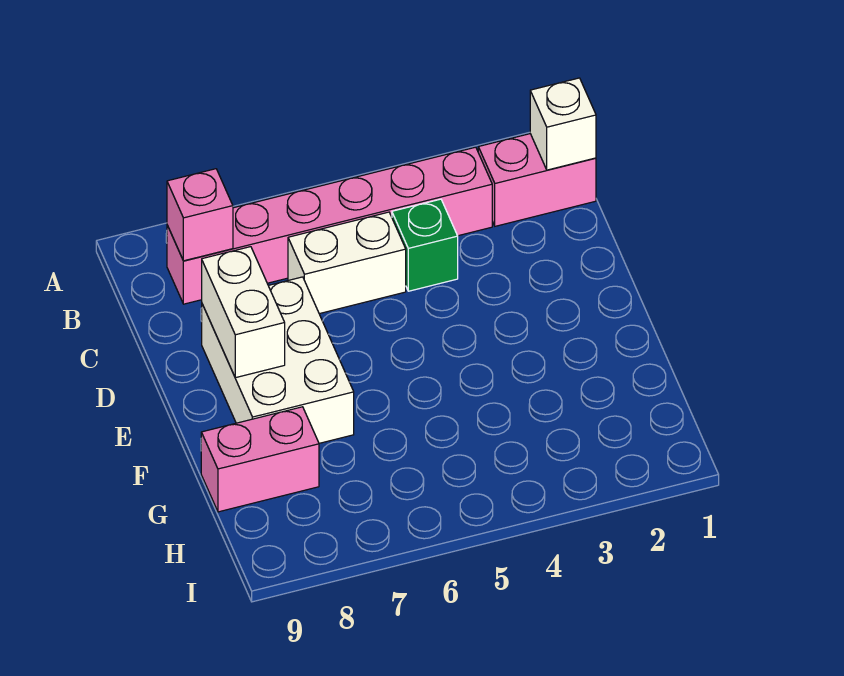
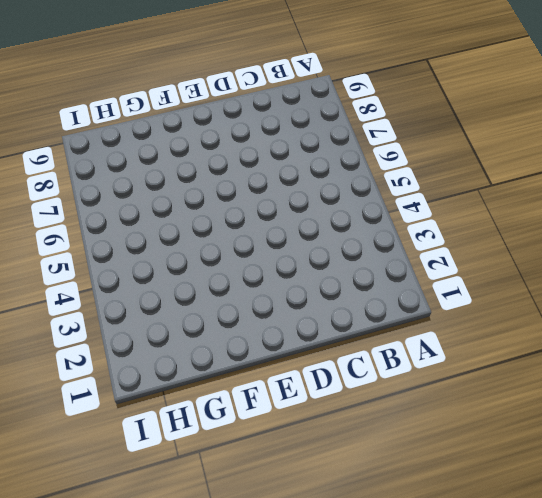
none -> pink brick B1:B2 level 1
none -> pink brick B3:B8 level 1

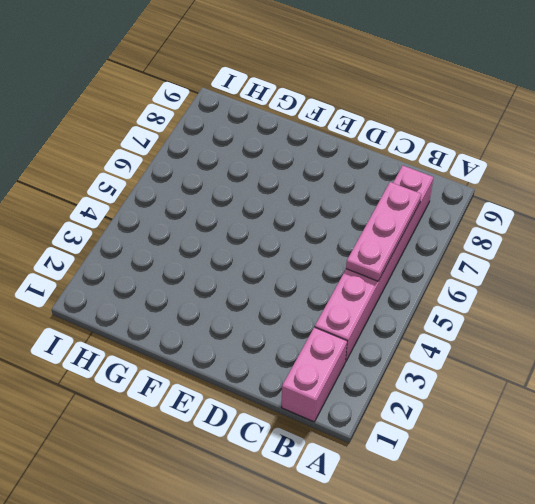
pink plate B5:B7 level 2 -> none
none -> green brick C4 level 1
none -> white brick C5:C6 level 1

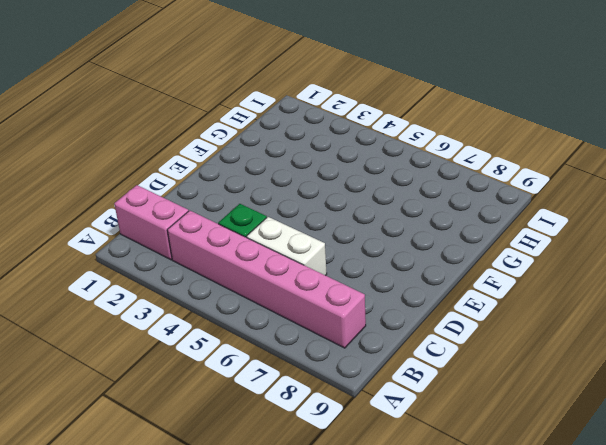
none -> white brick D7:F8 level 1
none -> pink brick G8:G9 level 1

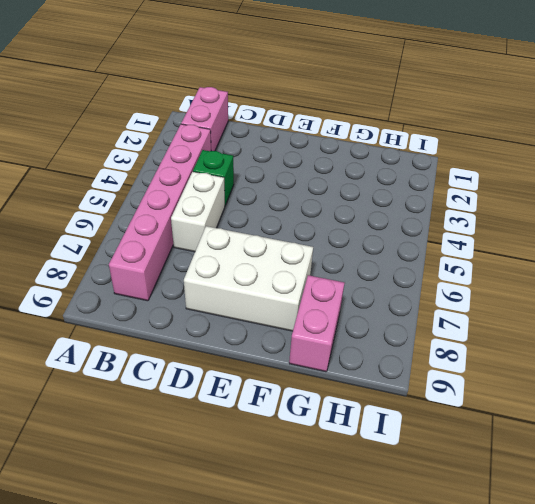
none -> white brick B1 level 2
none -> pink brick B8 level 2

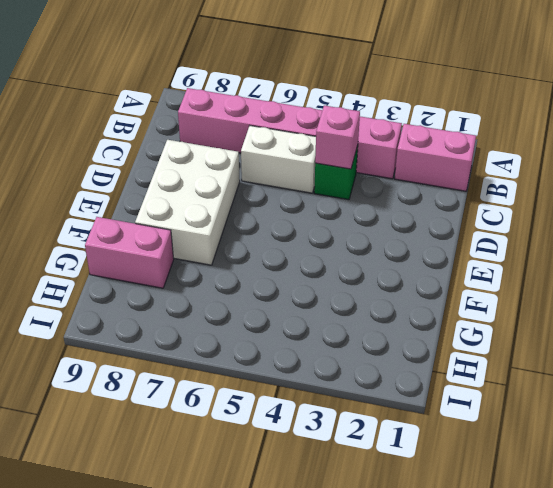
pink brick C4 level 2 -> pink brick B8 level 2
none -> white brick B1 level 2
none -> white brick D8:E8 level 2

